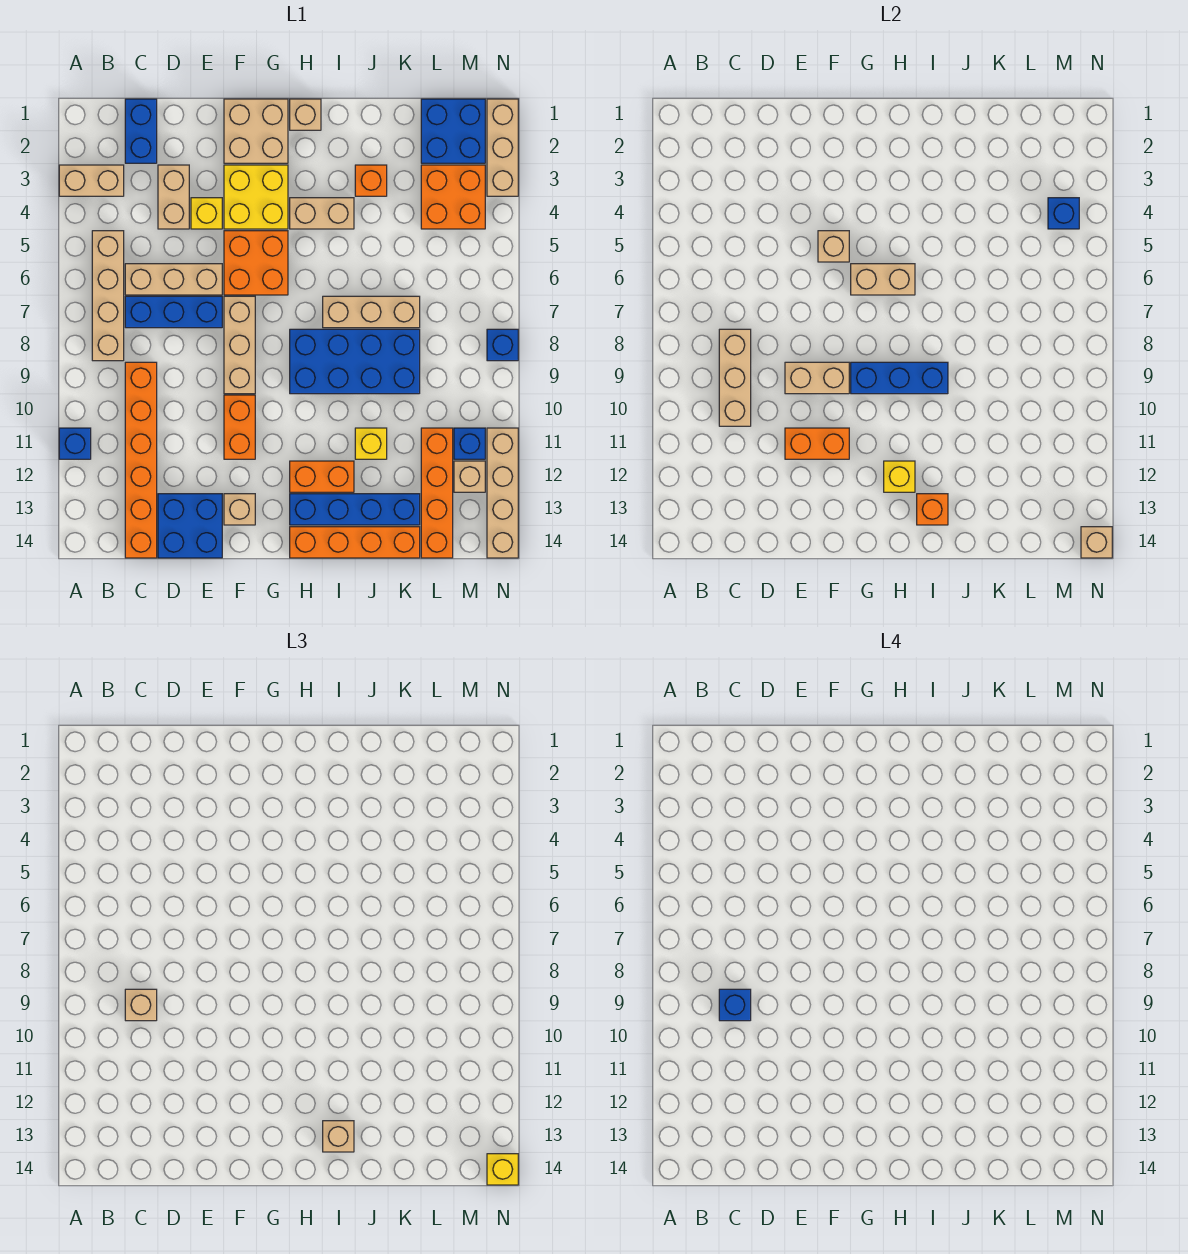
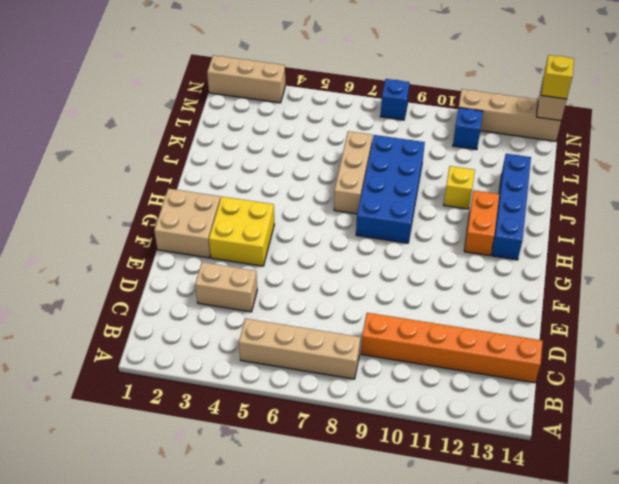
none -> tan brick A3:B3 level 1
none -> blue brick A11 level 1
none -> blue brick C1:C2 level 1
none -> tan brick C6:E6 level 1

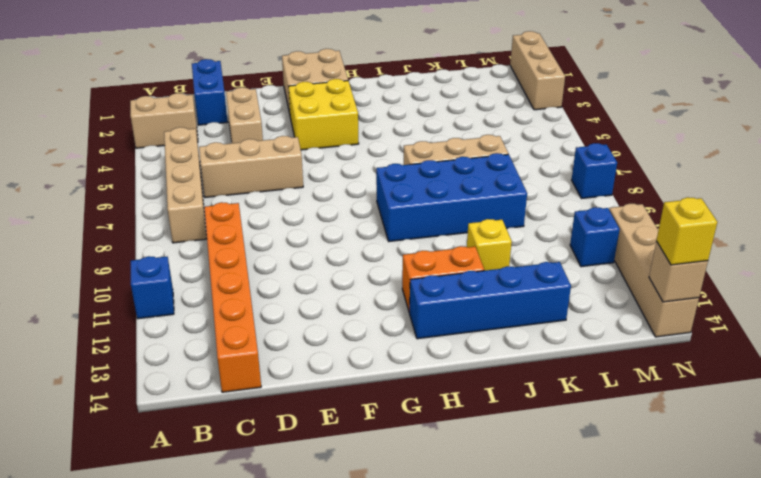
none -> blue brick C7:E7 level 1
none -> blue brick D13:E14 level 1
none -> yellow brick E4 level 1
none -> orange brick F5:G6 level 1

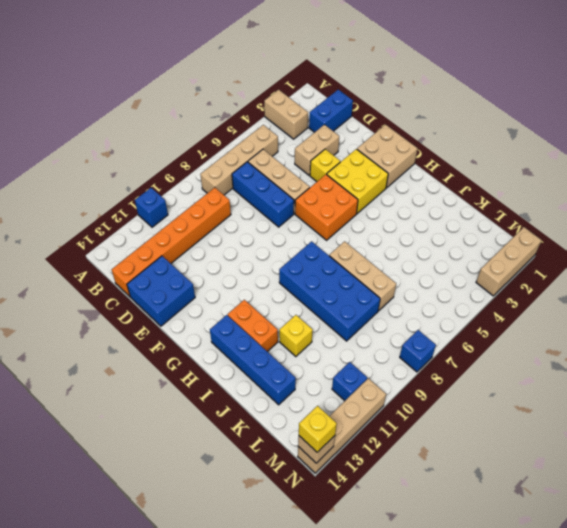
none -> tan brick F7:F9 level 1
none -> orange brick F10:F11 level 1
none -> tan brick F13 level 1
none -> tan brick H1 level 1

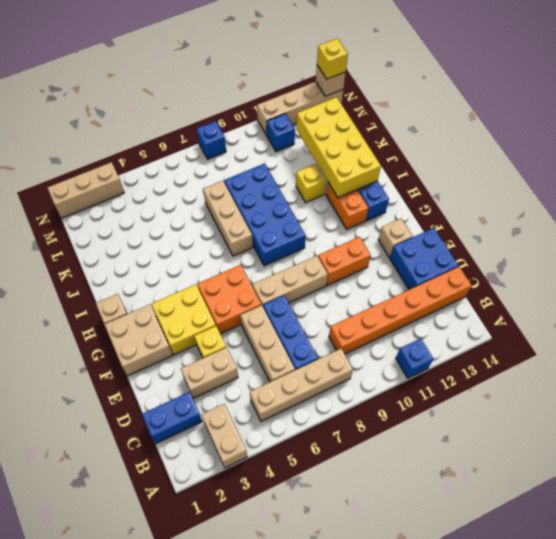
yellow brick I12:L13 level 2 -> orange brick I13 level 2
none -> tan brick H4:I4 level 1
none -> orange brick H14:K14 level 1
none -> orange brick J3 level 1
none -> blue brick L1:M2 level 1

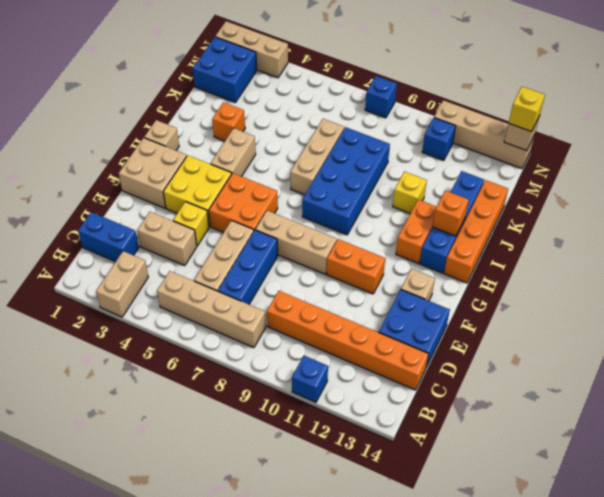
none -> orange brick L3:M4 level 1
none -> orange brick L11:L14 level 1
none -> tan brick M12 level 1
none -> tan brick C8:C10 level 2

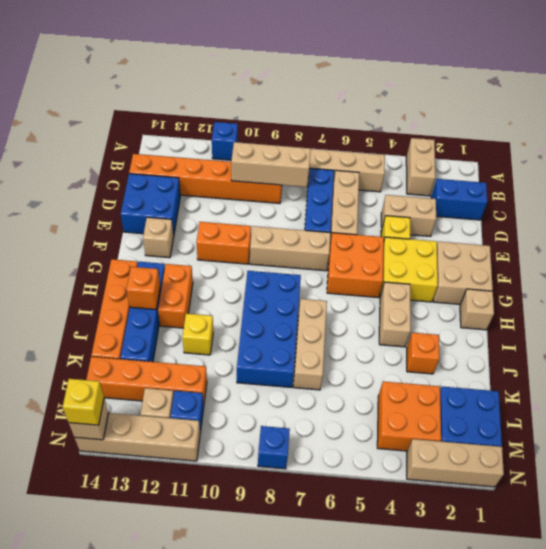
none -> tan brick E9:F9 level 2
none -> orange brick E11:F11 level 2
none -> tan brick F5 level 2
none -> tan brick G6:H6 level 2

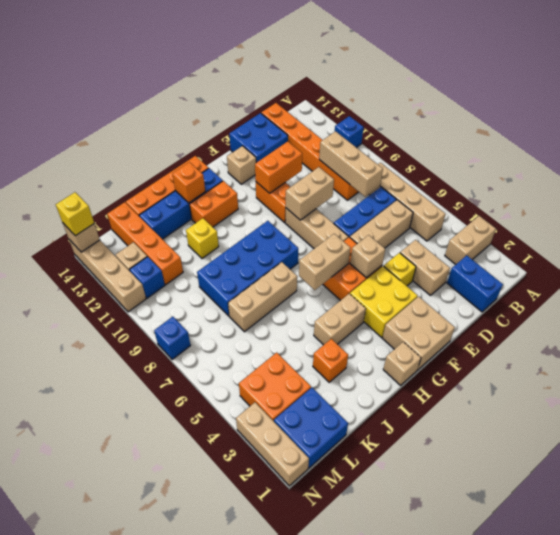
none -> blue brick G9:I9 level 2
none -> yellow brick H12 level 2
none -> blue brick M4 level 2
none -> tan brick C9 level 3

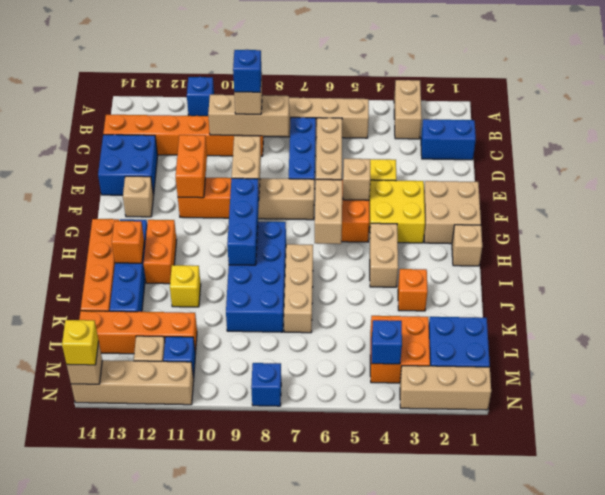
none -> tan brick D3:D4 level 1
none -> yellow brick H12 level 2
none -> tan brick I13 level 3

